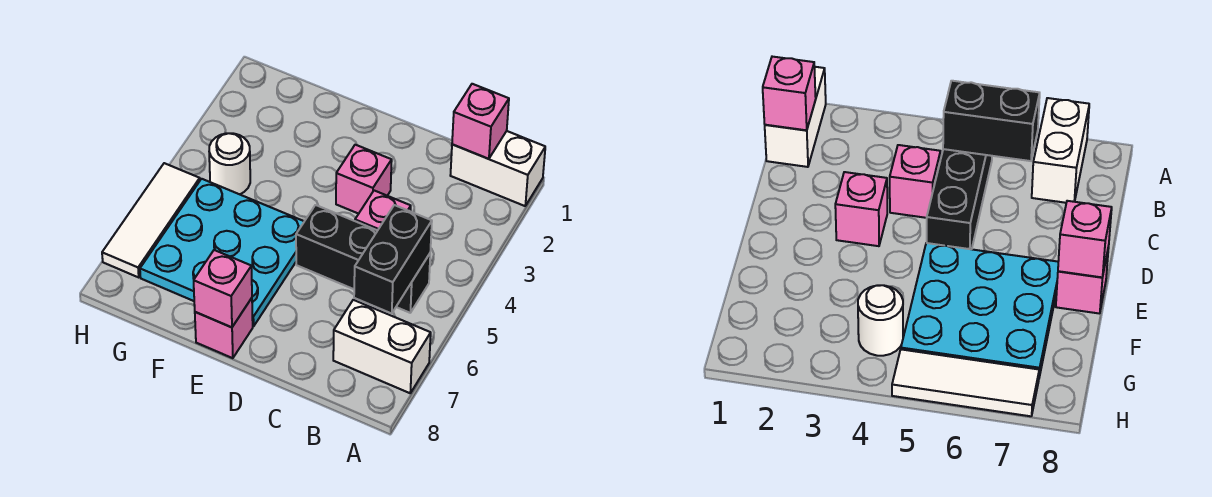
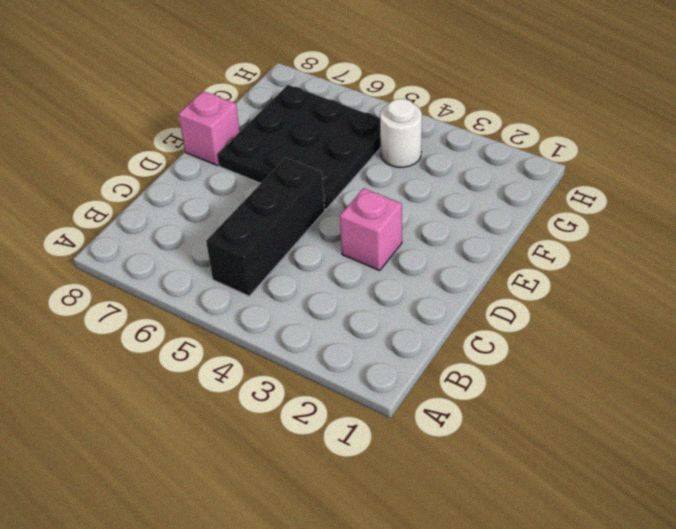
black plate E5:G7 level 1 -> cyan plate E5:G7 level 1
none -> white brick A1:B1 level 1
none -> white brick A7:B7 level 1
none -> pink brick C4 level 1

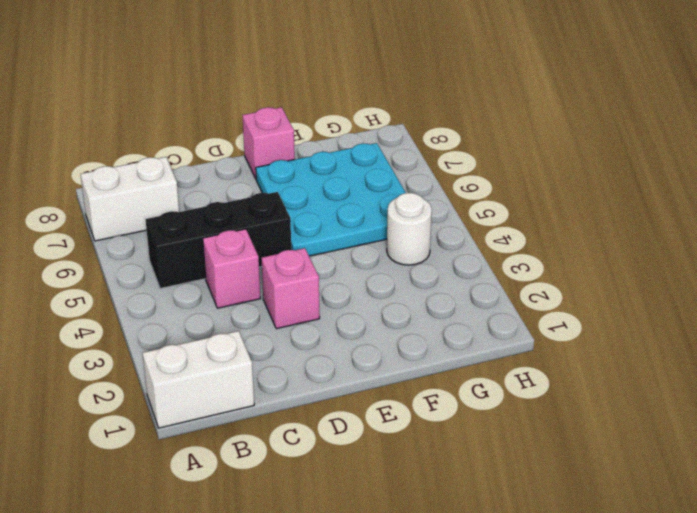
none -> white tile H5:H7 level 1
none -> pink brick B1 level 2
none -> black brick B5:B6 level 2

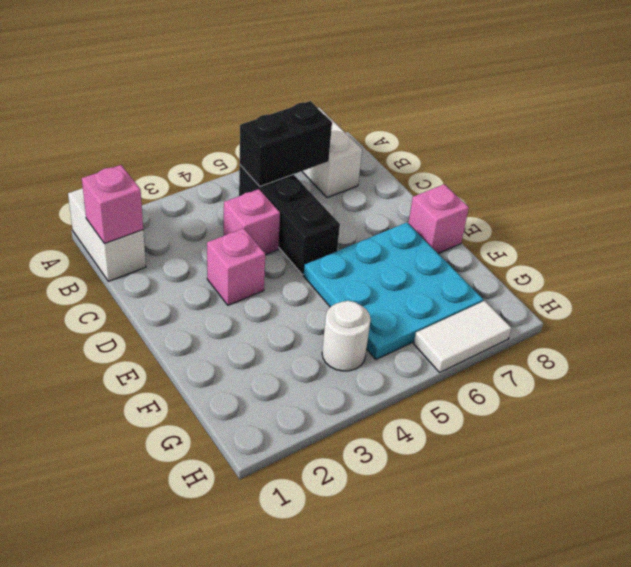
white tile H6:H7 level 1 -> white tile H5:H7 level 1
none -> pink brick E8 level 2

